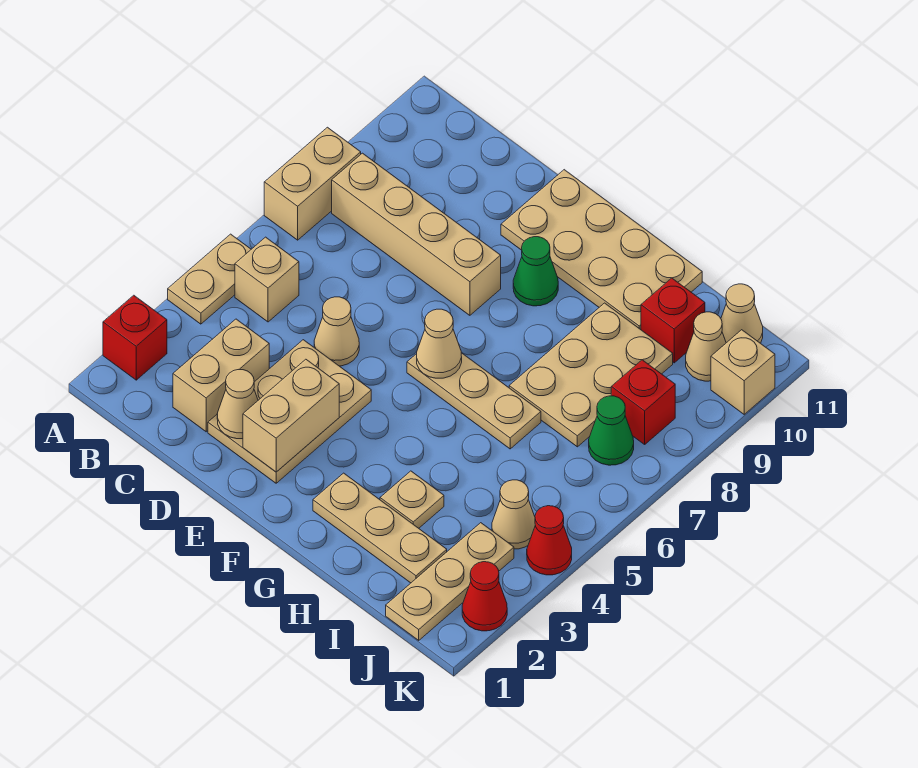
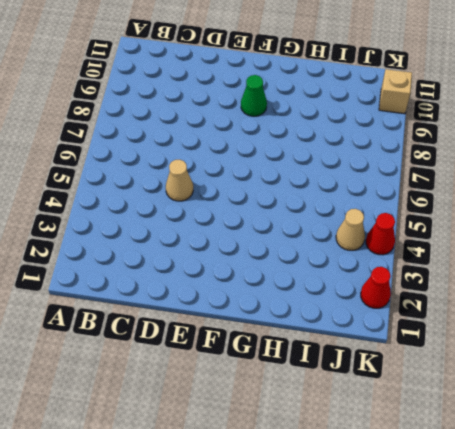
none -> red brick A2 level 1
none -> tan plate A4:A5 level 1
none -> tan brick A7:A8 level 1

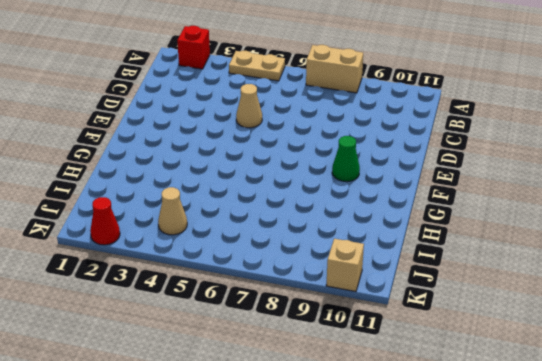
none -> tan brick B5 level 1
none -> tan brick B8:E8 level 1
none -> tan brick C2:C3 level 1

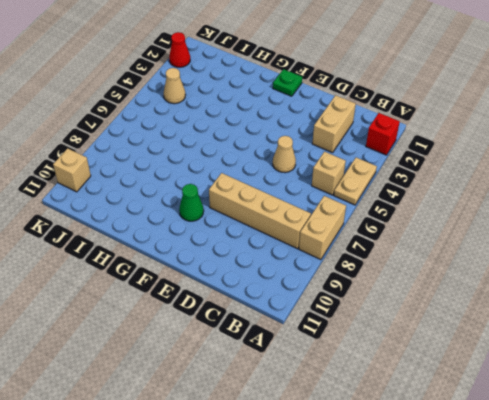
green plate F1 level 1 -> none
none -> tan plate D2:E4 level 1
none -> tan plate E10:H11 level 1
none -> tan plate F6:H6 level 1

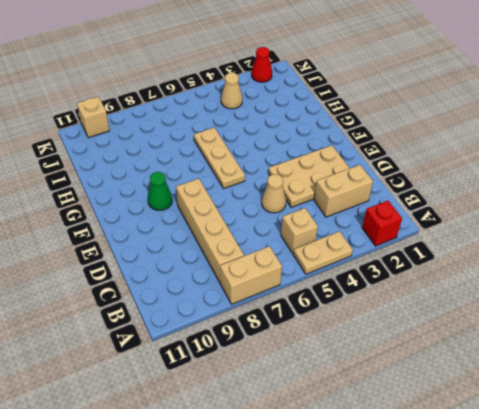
none -> tan plate E10:H11 level 1
none -> tan plate G2:I2 level 1
none -> tan plate H3 level 1

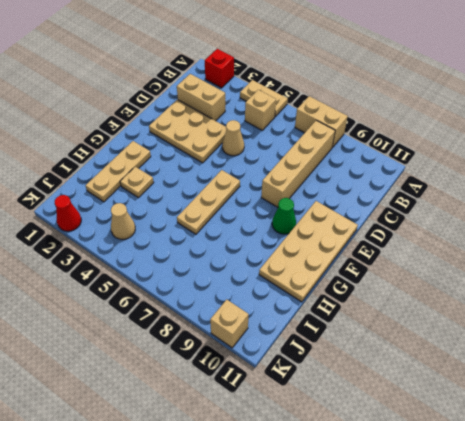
none -> tan plate H7:I9 level 1
none -> red brick I10 level 1
none -> tan plate J1:J3 level 1

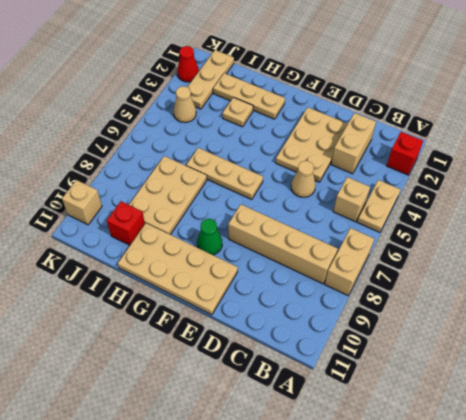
none -> green cone J7 level 1
none -> red brick J8 level 1
none -> tan cone J10 level 1

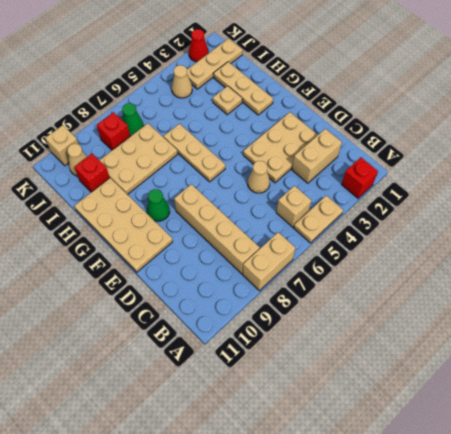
none -> tan cone J11 level 1
none -> red cone K4 level 1
none -> tan cone D2 level 2

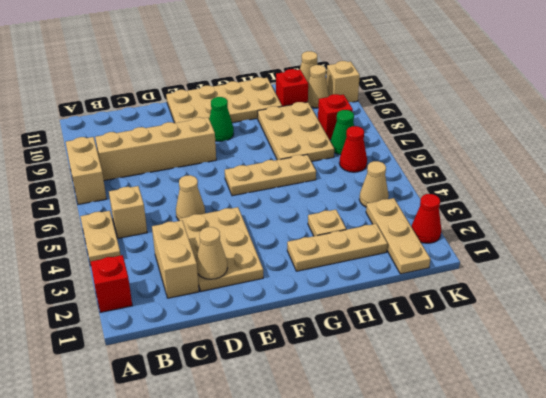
red cone J6 level 1 -> red cone K4 level 1
none -> tan brick E2:E3 level 2
none -> tan cone F6 level 2

